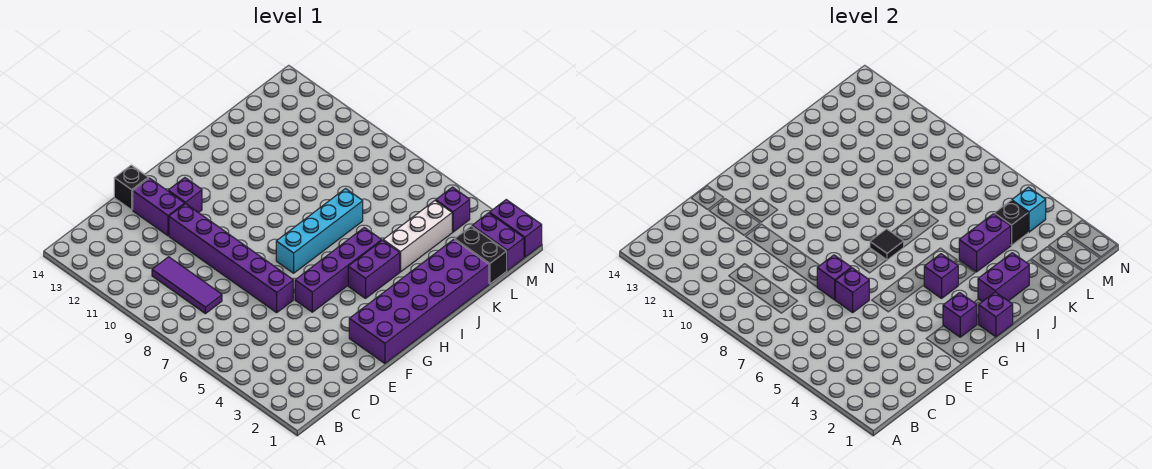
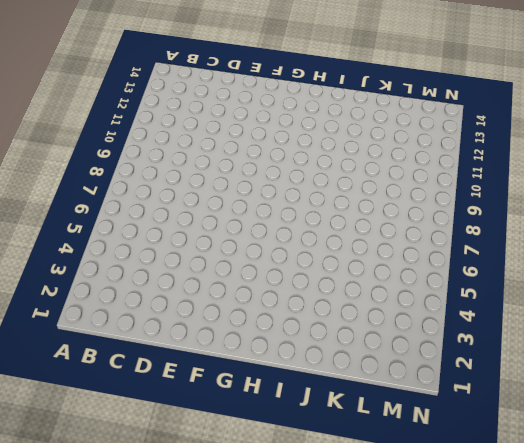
none -> purple tile C8:C10 level 1
none -> purple brick E6:E11 level 1
none -> purple brick E12:E13 level 1

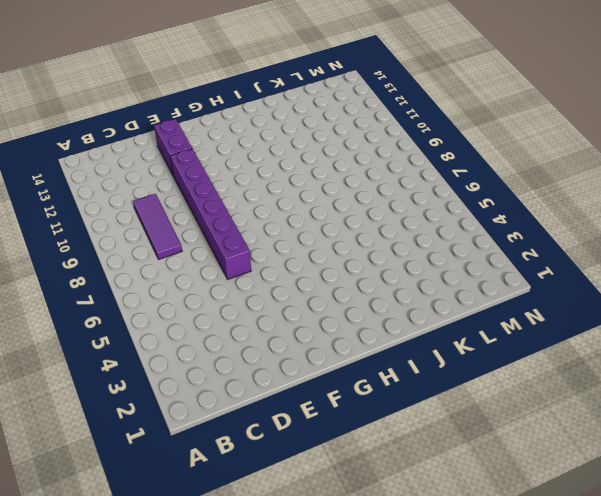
none -> black brick E14 level 1
none -> purple brick F1:K2 level 1
none -> purple brick F5:I5 level 1

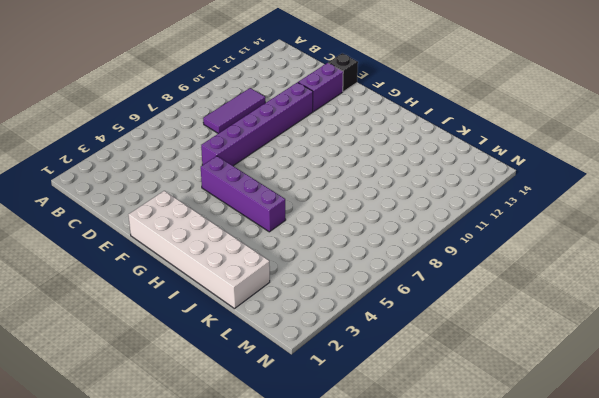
white brick F1:K2 level 1 -> purple brick F1:K2 level 1
none -> purple brick F12 level 1
none -> cyan brick G7:J7 level 1
none -> purple brick H4:I4 level 1

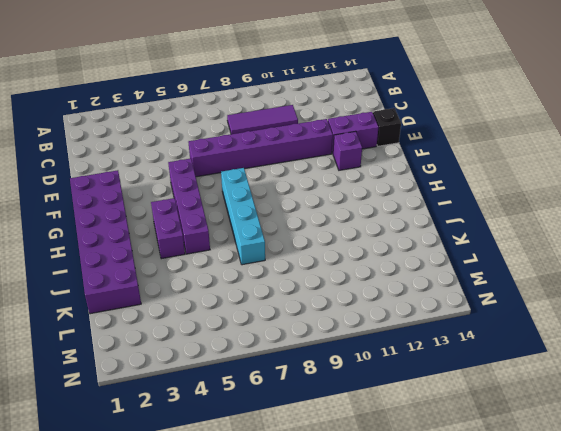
none -> white brick J4:L4 level 1
none -> black brick L1:L2 level 1
none -> purple brick M1:M2 level 1

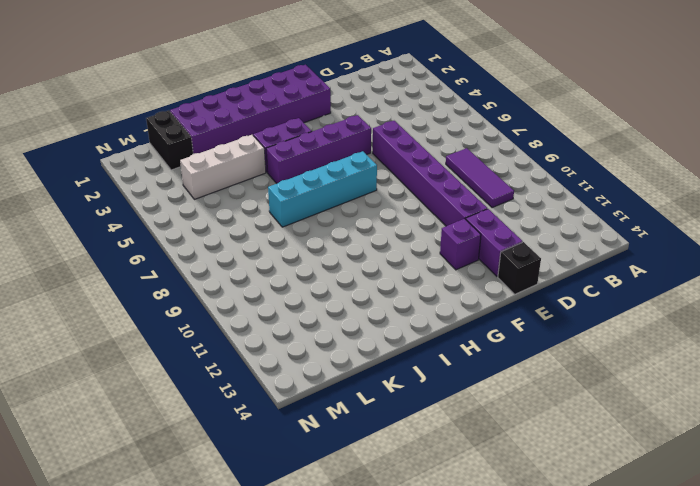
none -> purple brick M1:M2 level 1
none -> purple brick M4 level 1
none -> purple brick N1:N2 level 1

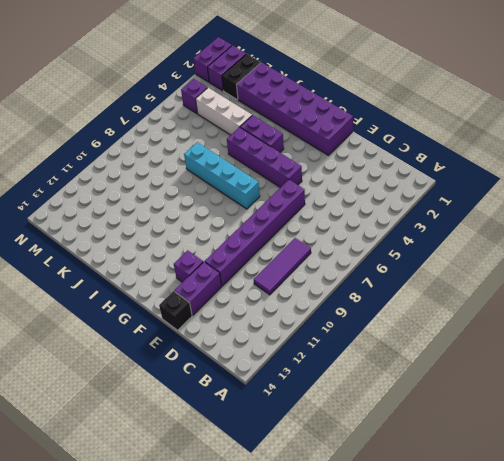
none -> purple brick E6 level 2
none -> purple brick E7 level 2
none -> purple brick G2 level 2

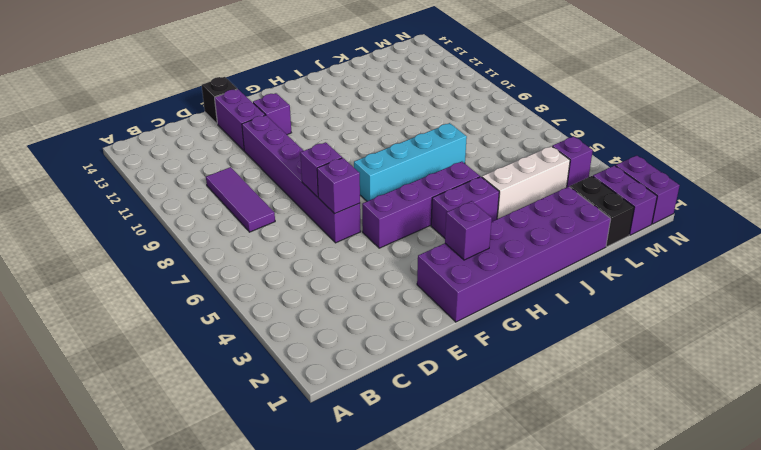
none -> purple brick H1 level 2
none -> purple brick H4 level 2
none -> black tile H7 level 2

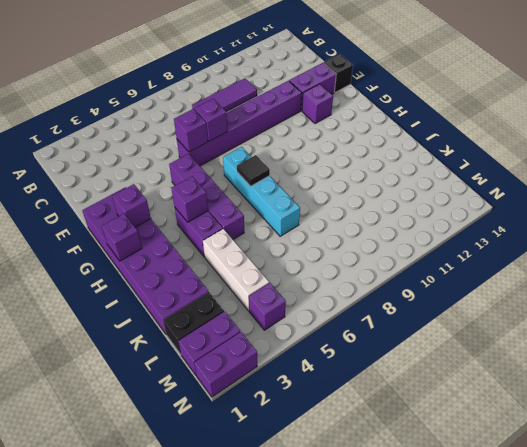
none -> purple brick I2:J2 level 2
none -> purple brick J4:K4 level 2
none -> black brick L4 level 2

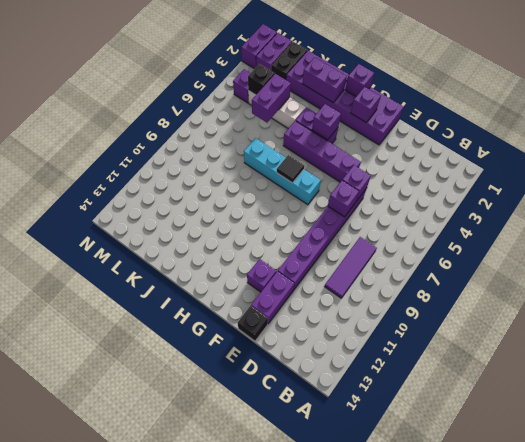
purple brick K4:K5 level 2 -> purple brick J4:K4 level 2
none -> cyan brick M4 level 2

